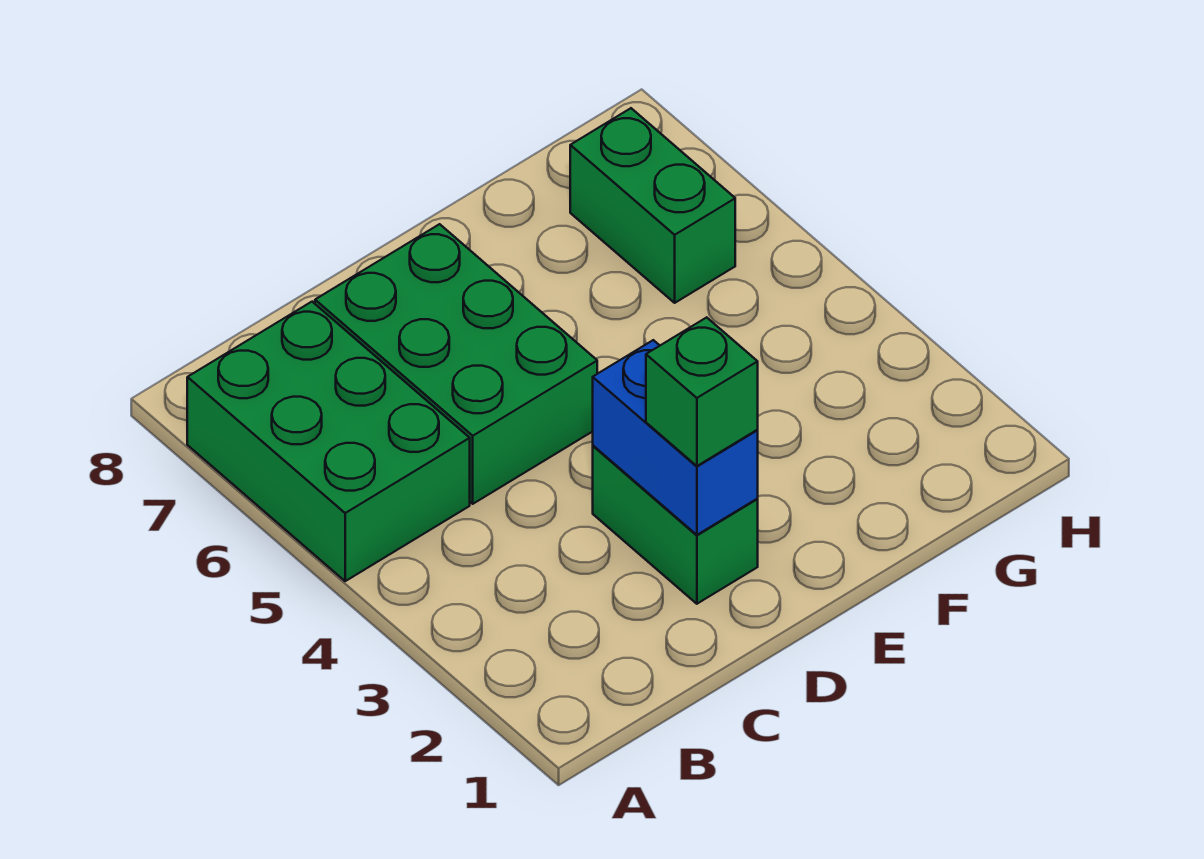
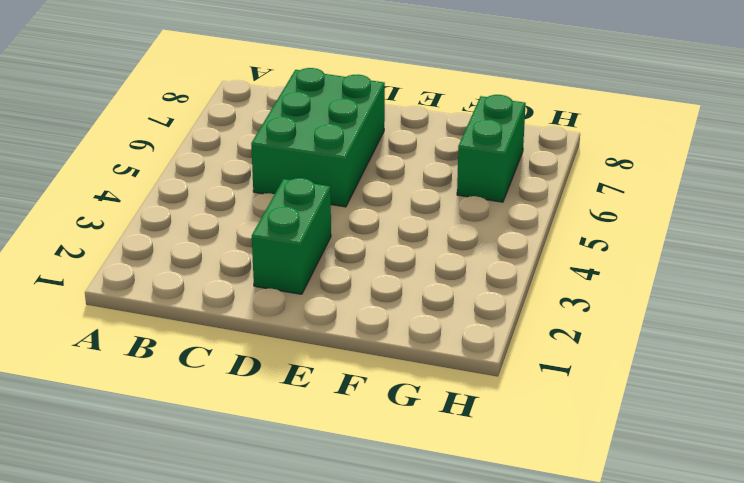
none -> green brick A5:B7 level 1
none -> blue brick D2:D3 level 2

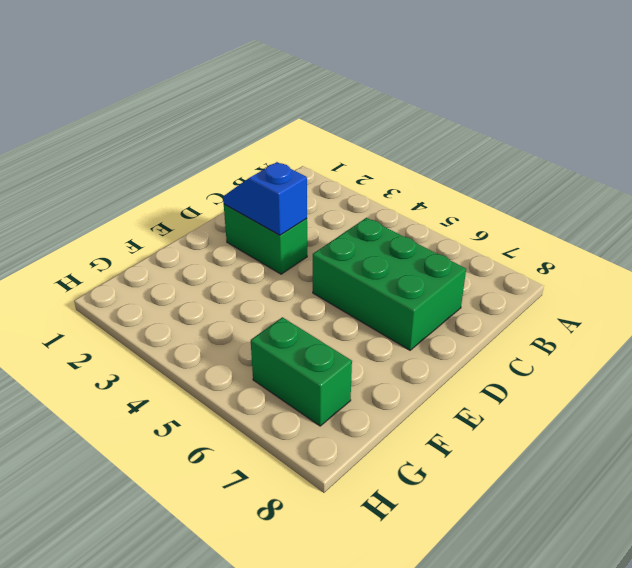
blue slope D2:D3 level 2 top 3 -> blue brick D2:D3 level 2
none -> green brick A5:B7 level 1
none -> green brick D2 level 3

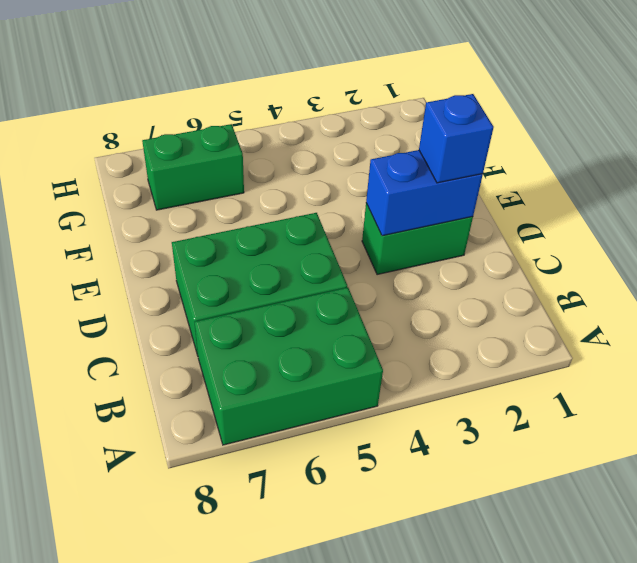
blue brick D2 level 3 -> green brick D2 level 3

